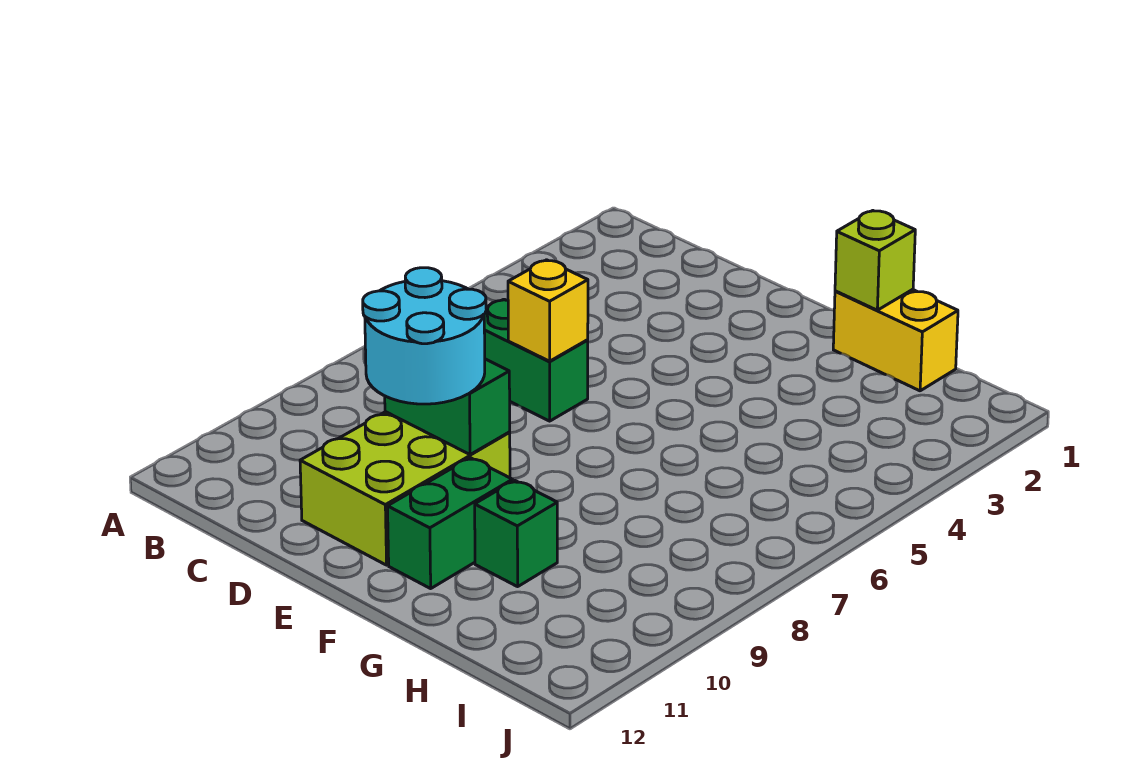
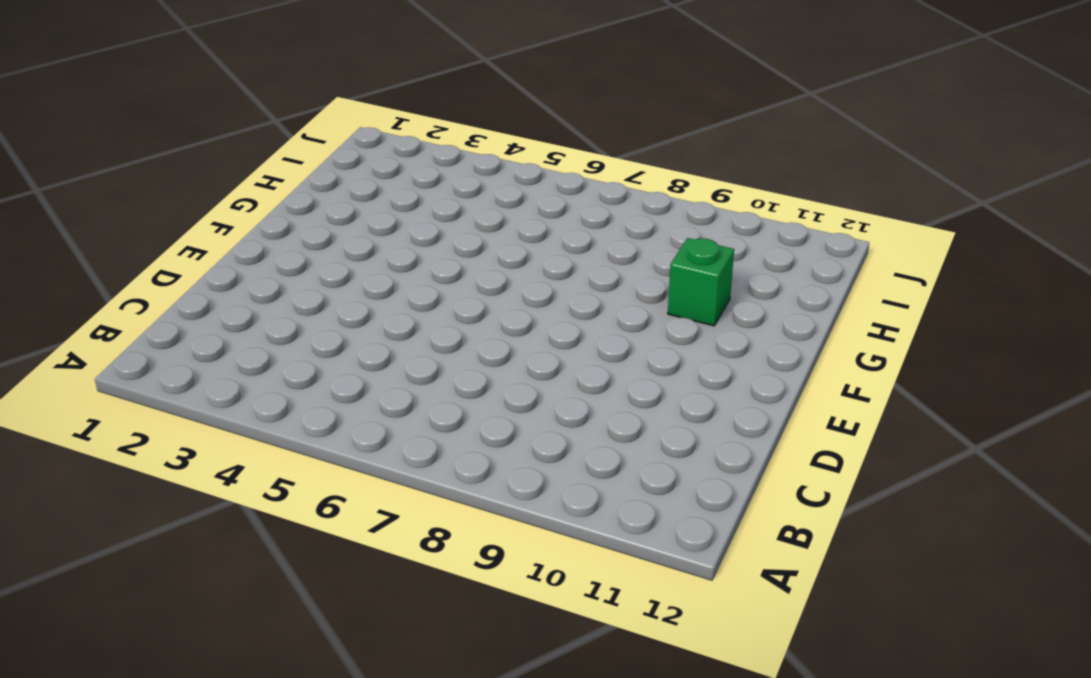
none -> green brick C6:D6 level 1
none -> lime brick D9:E11 level 1

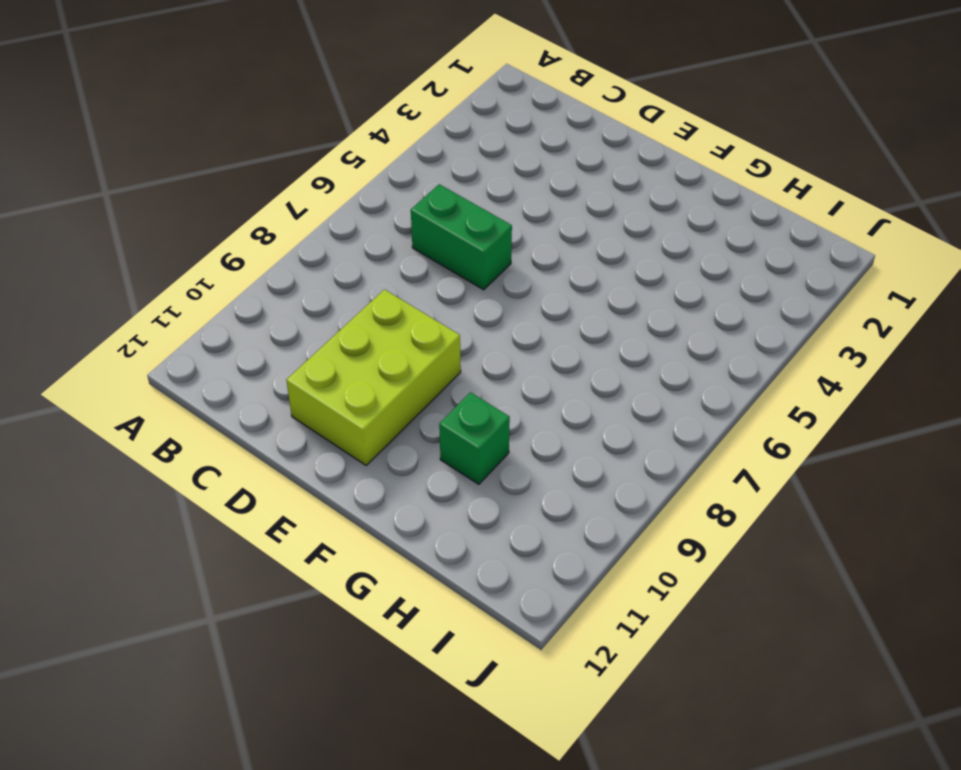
none -> green brick F10:F11 level 1
none -> yellow brick G1:H1 level 1

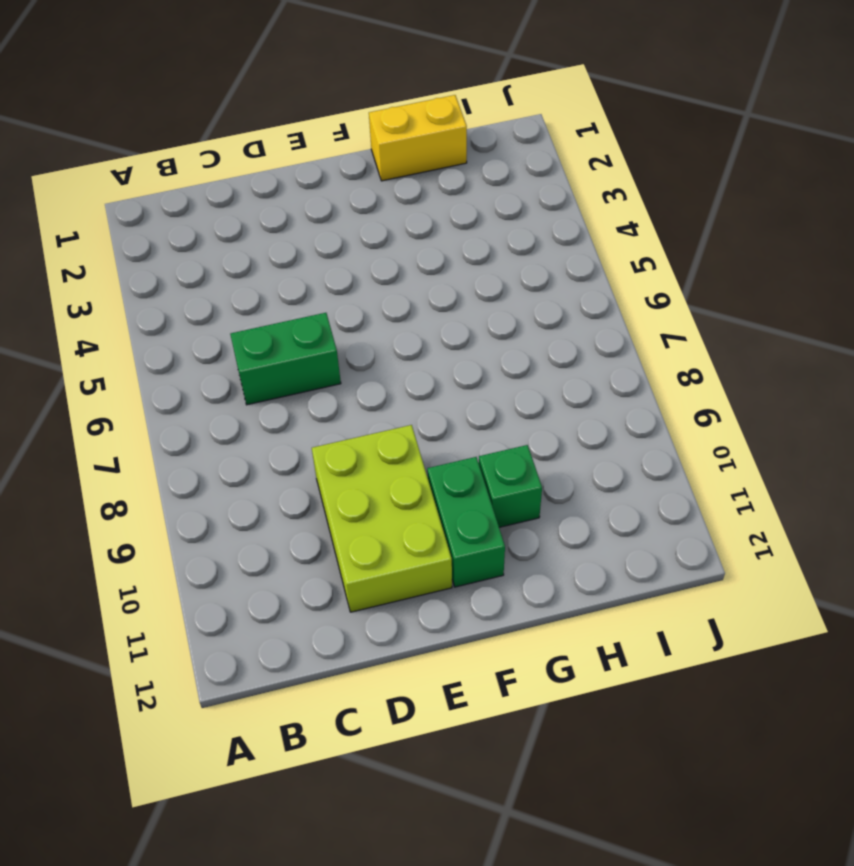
none -> yellow brick D6 level 2
none -> green brick D9:E9 level 2

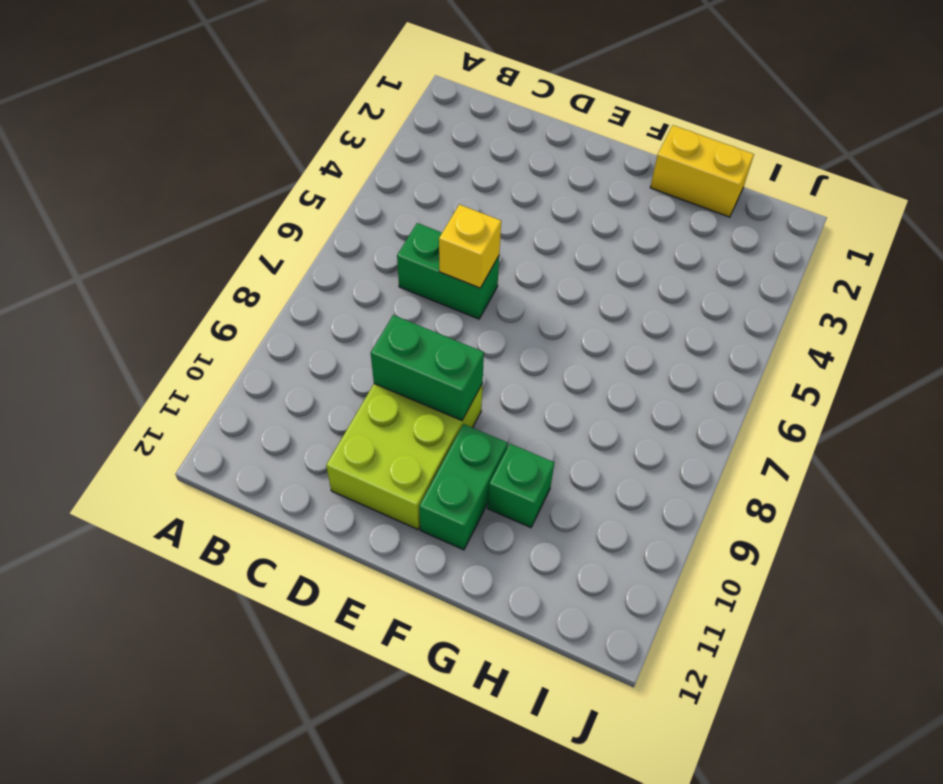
none -> lime brick G1 level 2
none -> cyan round brick D9:E10 level 3

